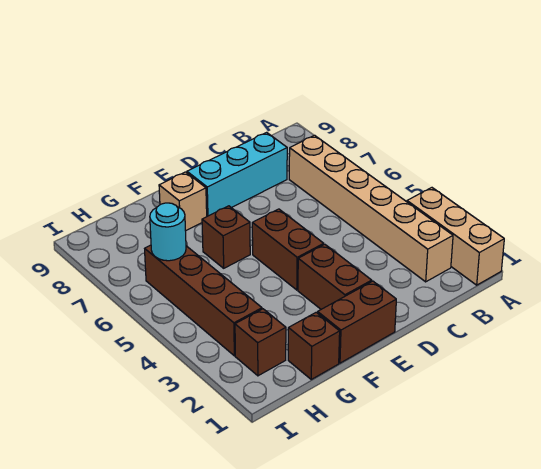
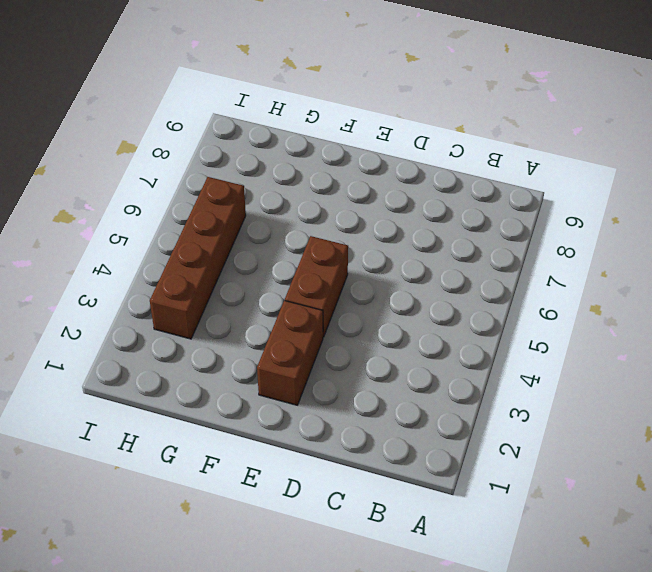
none -> tan brick A1:A3 level 1
none -> tan brick B2:B7 level 1
none -> cyan brick C8:E8 level 1

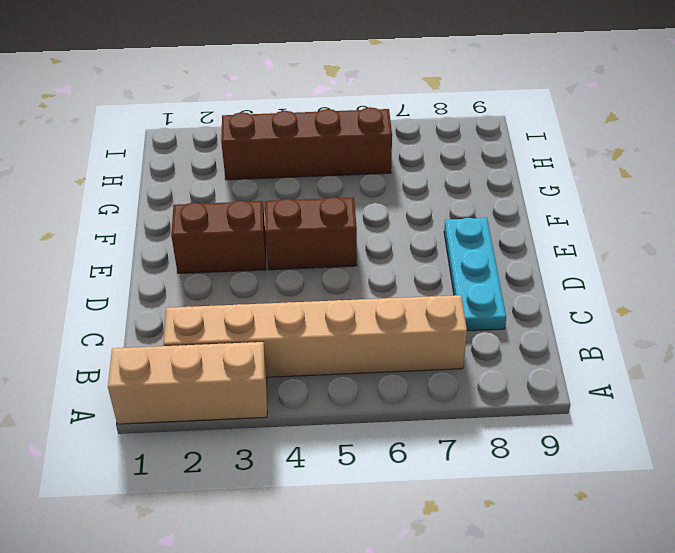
cyan plate C8:E8 level 1 -> cyan brick C8:E8 level 1
none -> brown brick E1:F1 level 1
none -> brown brick F6 level 1
none -> tan brick F8 level 1

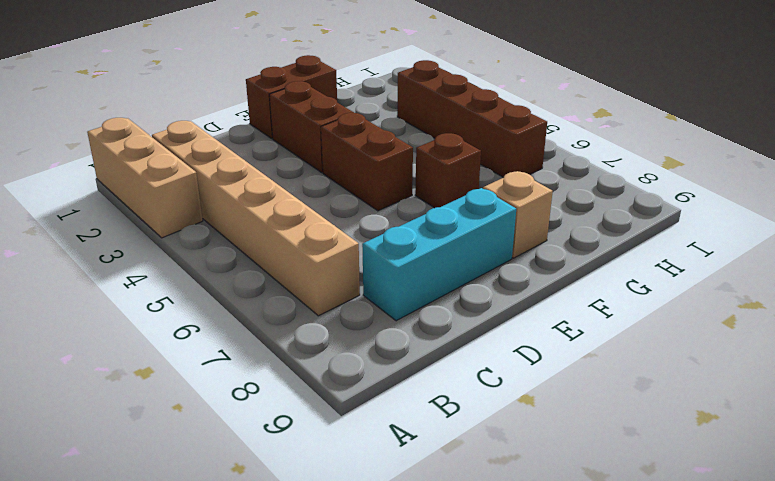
none -> brown brick G1 level 1
none -> brown brick H2 level 1
none -> cyan round brick H6 level 2

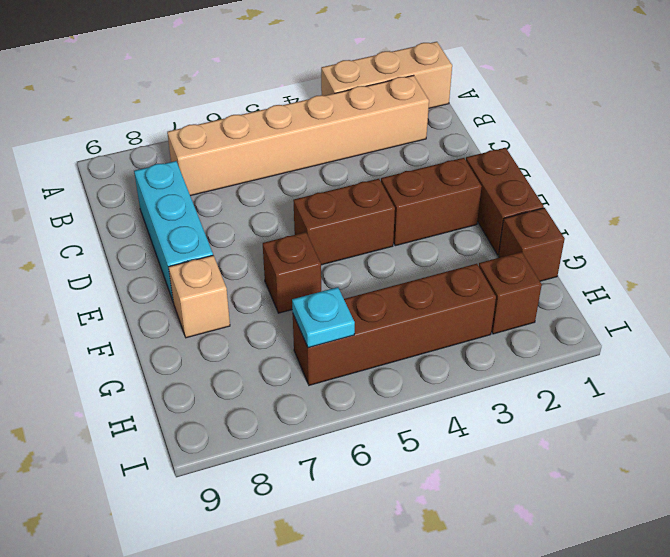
cyan plate H6 level 2 -> cyan round brick H6 level 2

